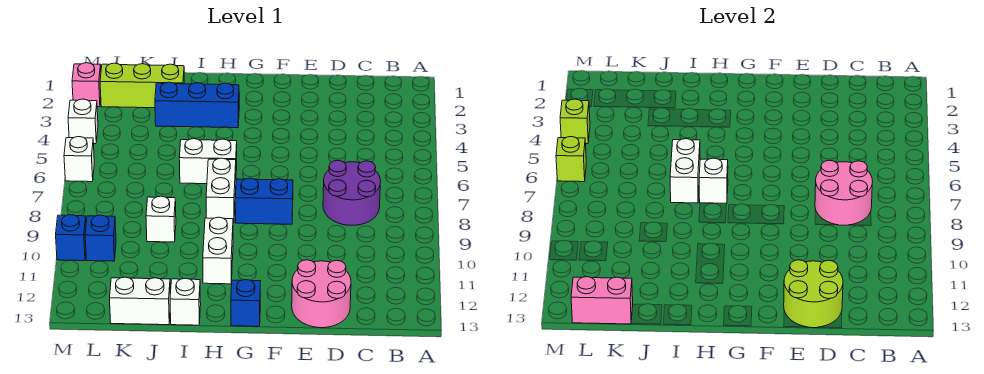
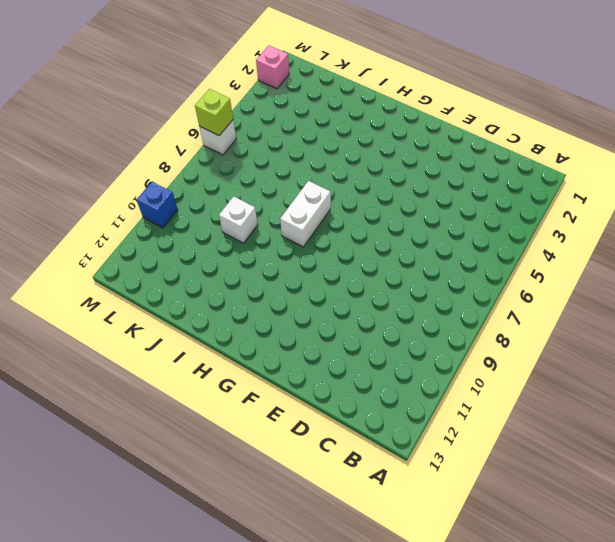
none -> purple round brick C7:D8 level 1
none -> pink round brick D12:E13 level 1
none -> blue brick F8:G8 level 1

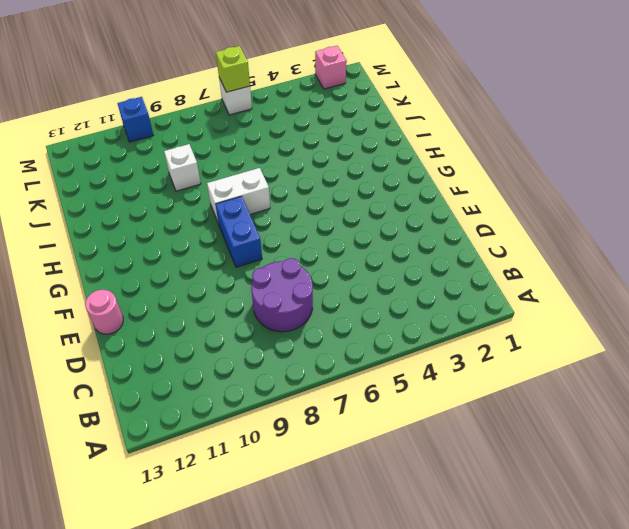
pink round brick E13 level 1 -> pink round brick D12:E13 level 1
none -> blue brick G13 level 1
none -> blue brick H3:J3 level 1
none -> white brick H6:I6 level 1

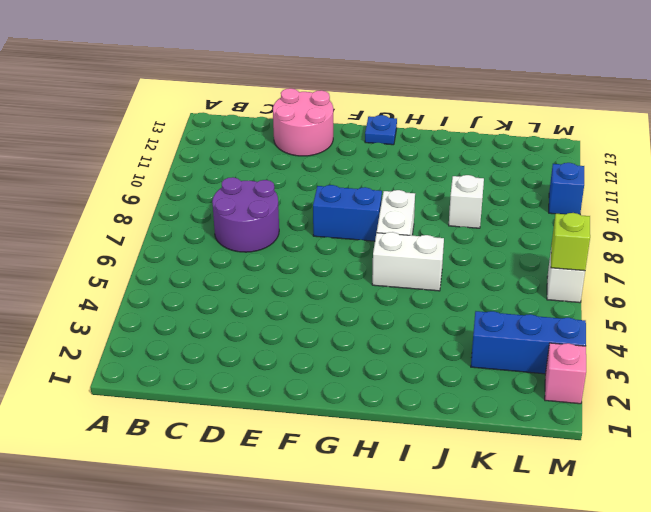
blue plate G13 level 1 -> blue brick G13 level 1
blue brick K3:M3 level 1 -> blue brick H3:J3 level 1
none -> white brick H10:H11 level 1
none -> white brick I13 level 1
none -> lime brick J2:L2 level 1

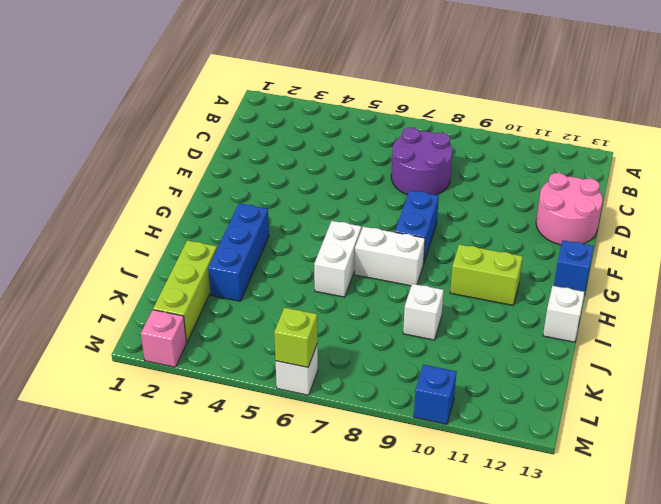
lime brick H10:H11 level 1 -> white brick H10:H11 level 1
none -> white brick J13:K13 level 1
none -> blue brick L10 level 1
none -> white brick M4 level 1

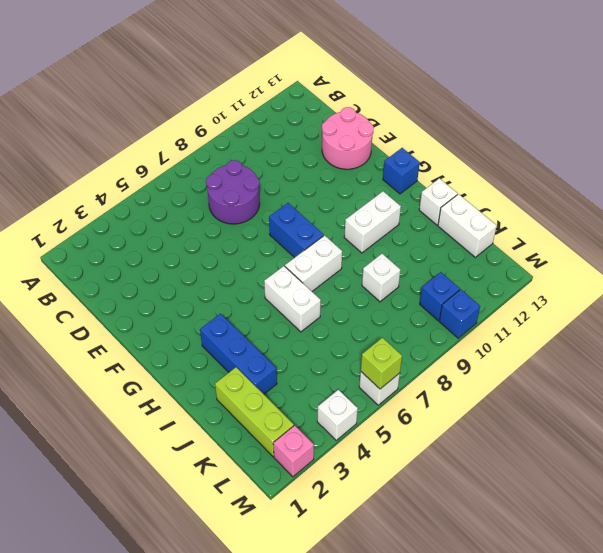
none -> pink round brick C7:D8 level 2
none -> lime round brick D12:E13 level 2
none -> white brick H7 level 2

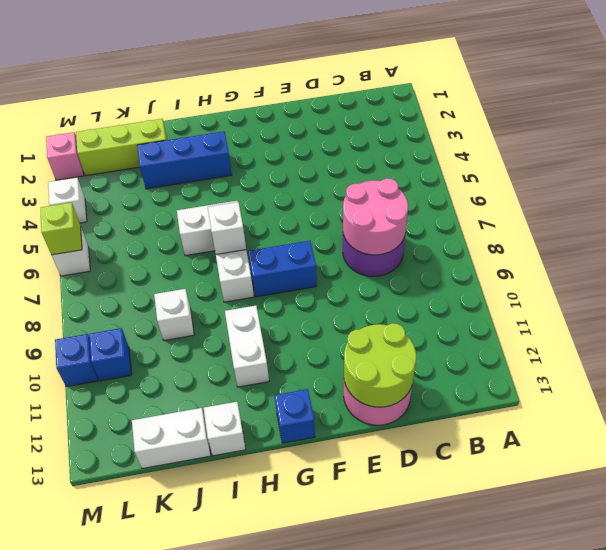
none -> white brick I6:I7 level 2
none -> pink brick K13:L13 level 2
none -> lime brick M4 level 2

